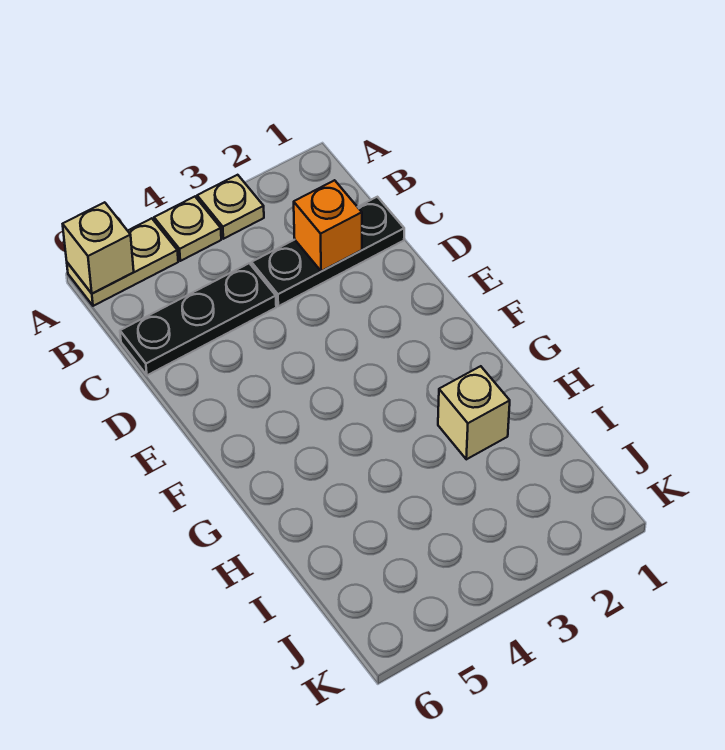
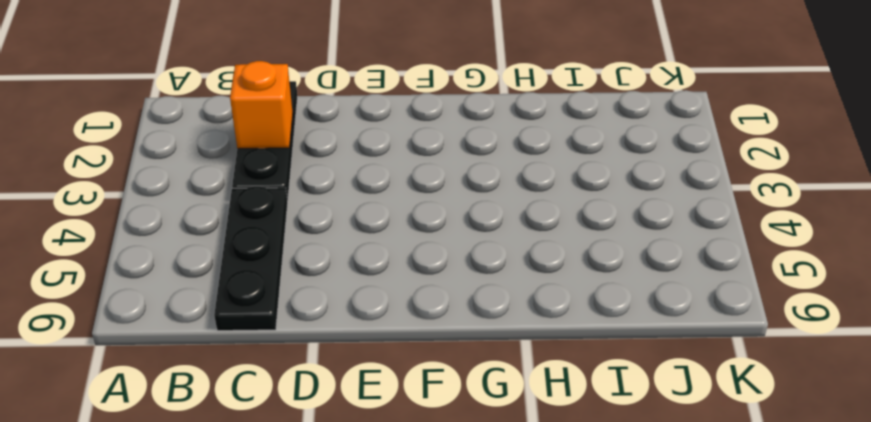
none -> tan plate A3 level 1
none -> tan plate A4 level 1

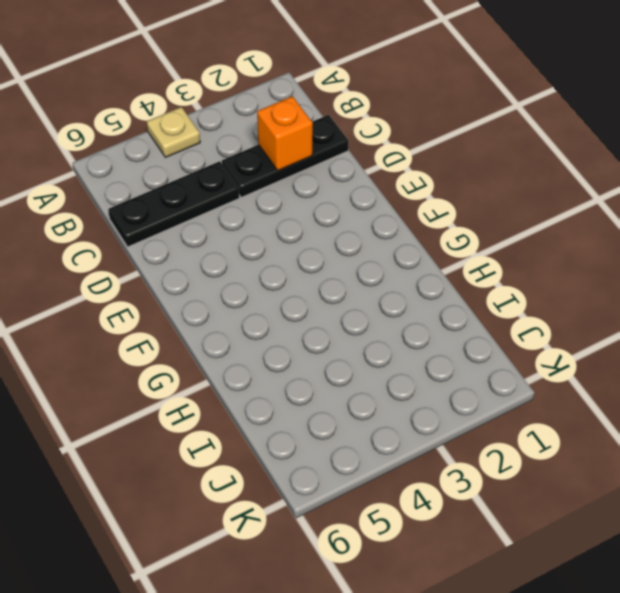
none -> tan plate A3 level 1
none -> tan plate A5:A6 level 1

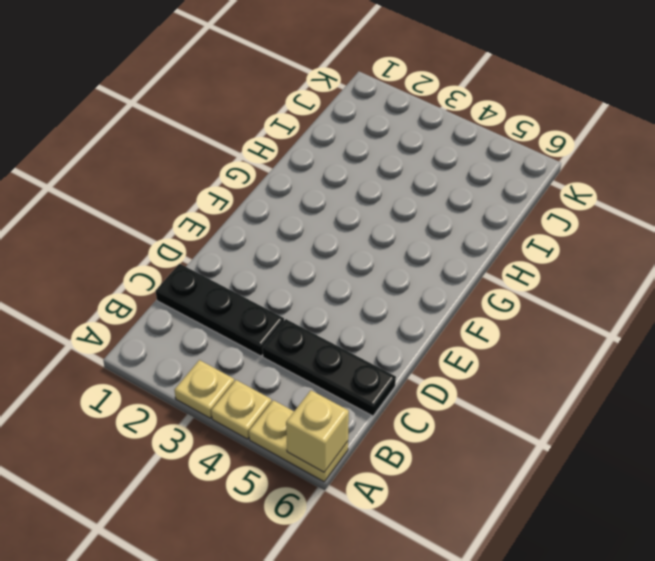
none -> tan brick H2 level 1
none -> orange brick C2 level 2

